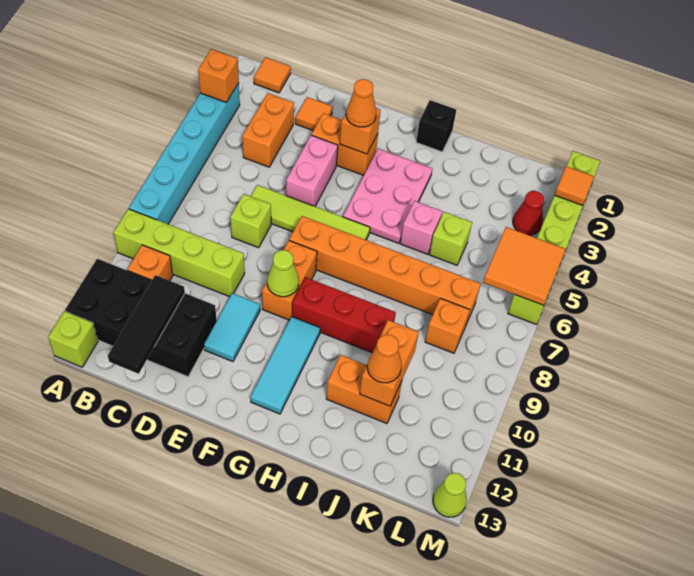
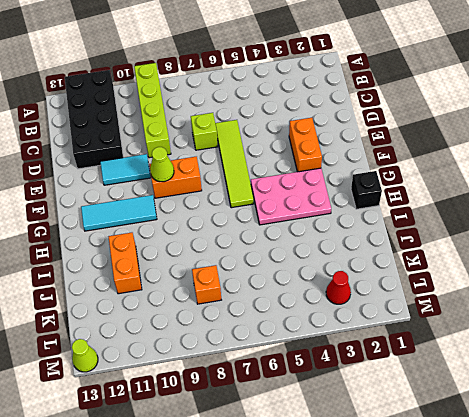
none -> cyan brick A3:A8 level 1
none -> lime brick A13 level 1
none -> orange tile B1 level 1
none -> orange brick B10 level 1

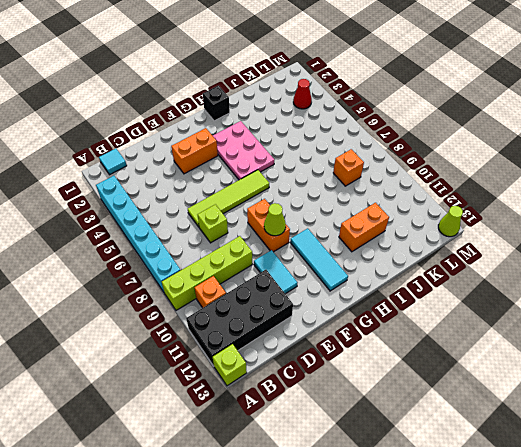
cyan tile B1 level 1 -> orange tile B1 level 1
none -> orange brick C3:C4 level 1
none -> orange tile D2 level 1
none -> pink brick E4:E5 level 1
none -> orange brick F7:K7 level 1

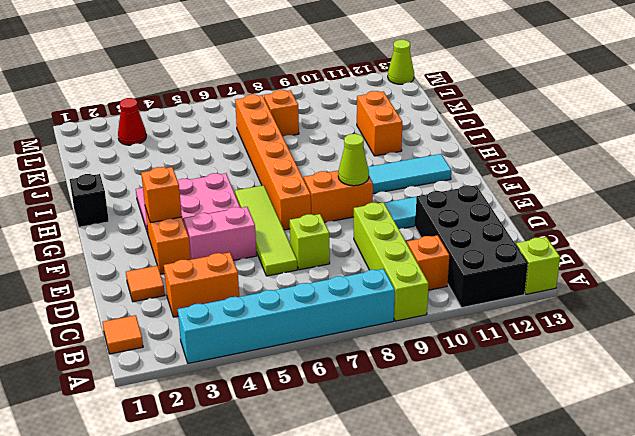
none -> red brick G9:I9 level 1
none -> pink brick I5 level 1
none -> lime brick J5 level 1
none -> lime brick M1:M6 level 1

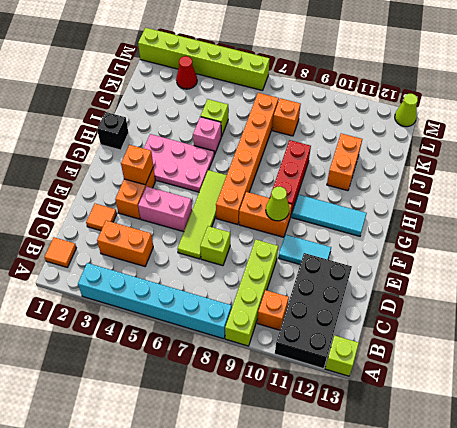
none -> orange brick A3 level 2
none -> black tile C11:C13 level 2
none -> orange brick J10:J11 level 2
none -> orange tile L5:M6 level 2

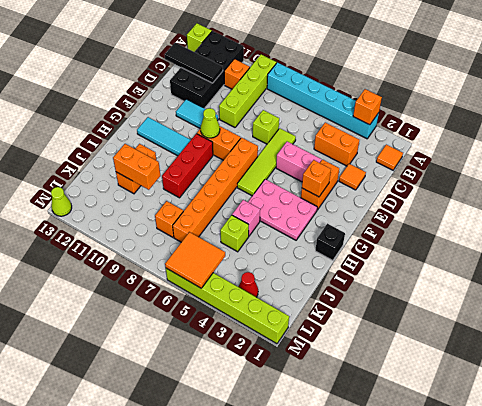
none -> orange tile M2 level 2
none -> orange cone F3 level 3
none -> orange cone J11 level 3

